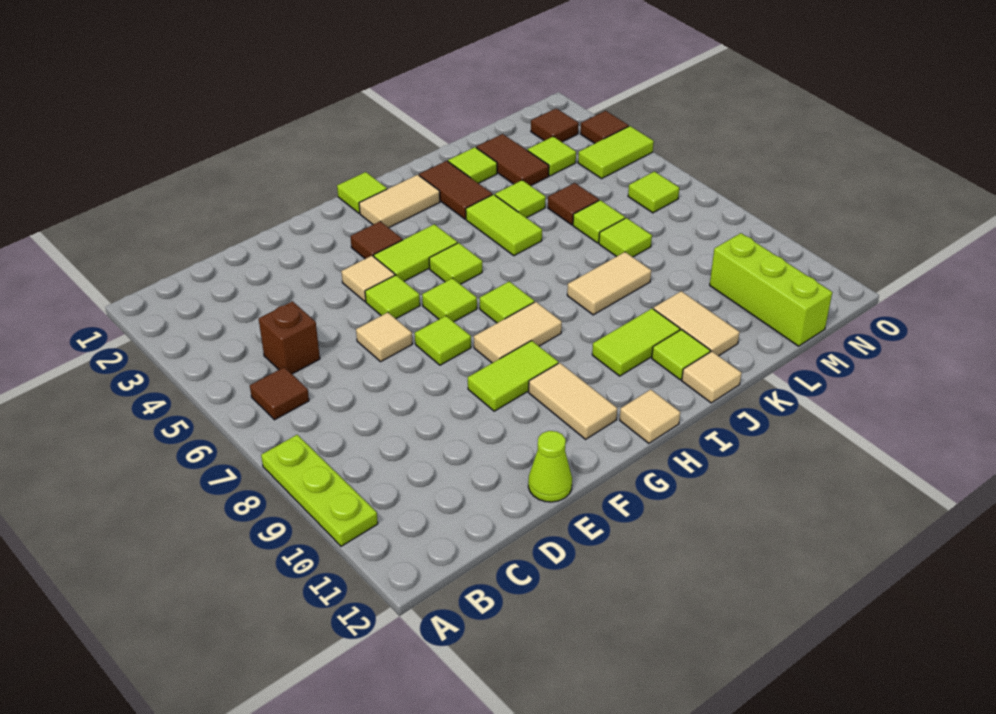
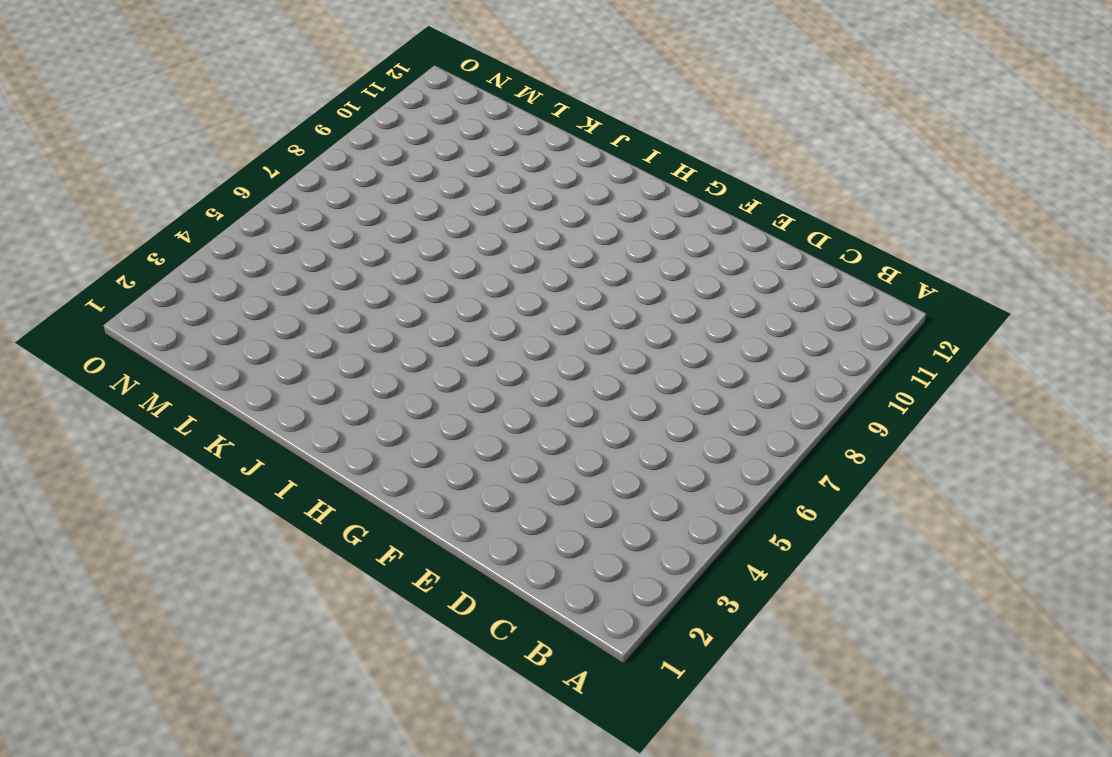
none -> lime plate A8:A10 level 1
none -> brown tile B6 level 1
none -> brown brick C5 level 1
none -> tan tile E6 level 1

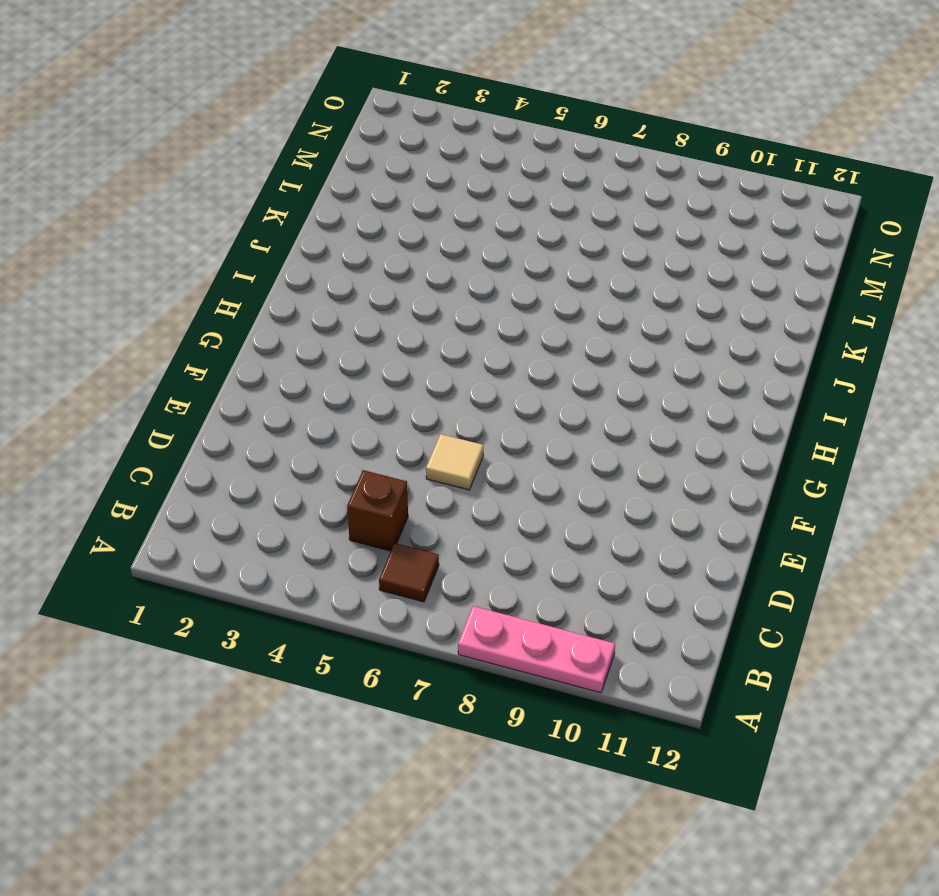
pink plate A8:A10 level 1 -> lime plate A8:A10 level 1
none -> lime cone E12 level 1
none -> tan tile F4 level 1
none -> lime tile F5 level 1
none -> lime tile F7 level 1

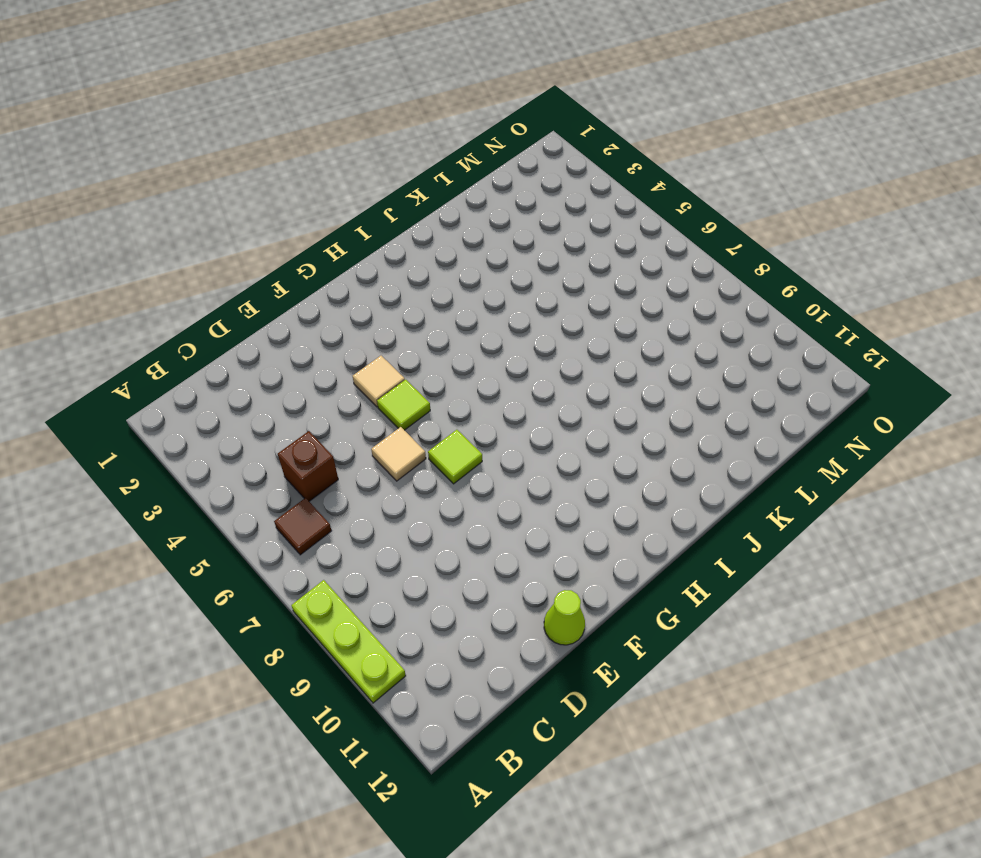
none -> lime tile F9:G9 level 1
none -> brown tile G3 level 1
none -> lime tile G4:H4 level 1
none -> lime tile G6 level 1

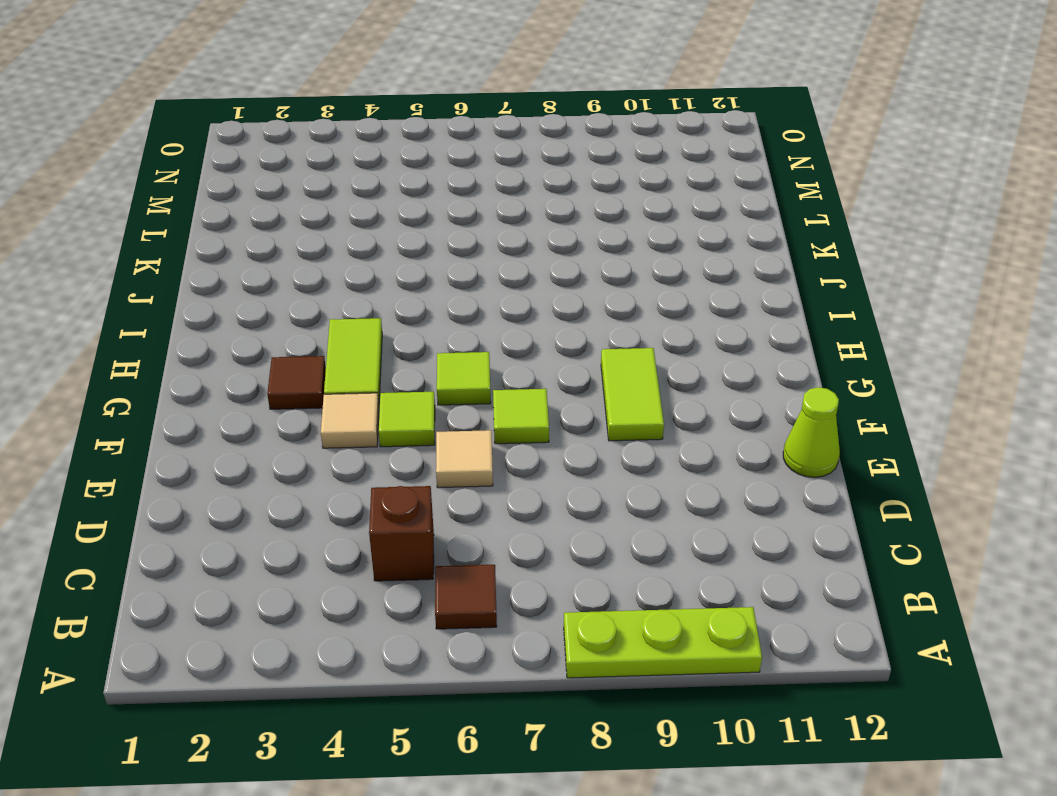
none -> tan tile G8:H8 level 1
none -> tan tile G10:G11 level 1
none -> lime tile H1 level 1
none -> tan tile H2:I2 level 1

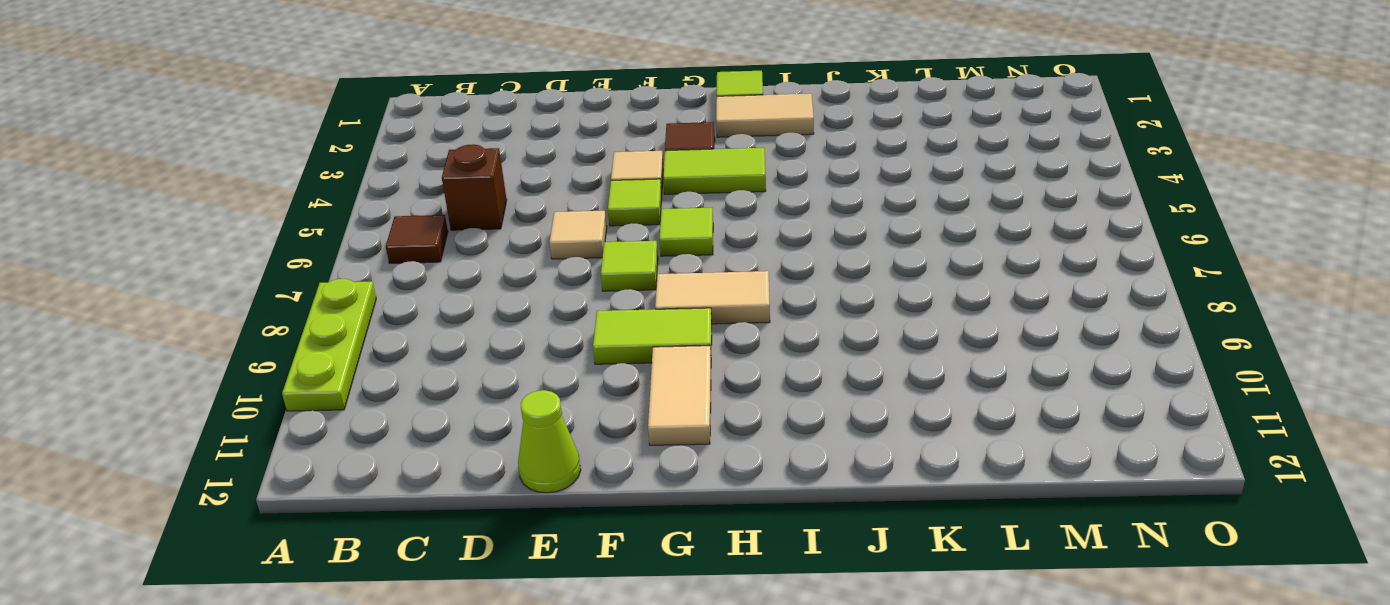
none -> lime tile H5 level 1
none -> lime tile H7 level 1
none -> tan tile H12 level 1
none -> lime tile I10:J10 level 1

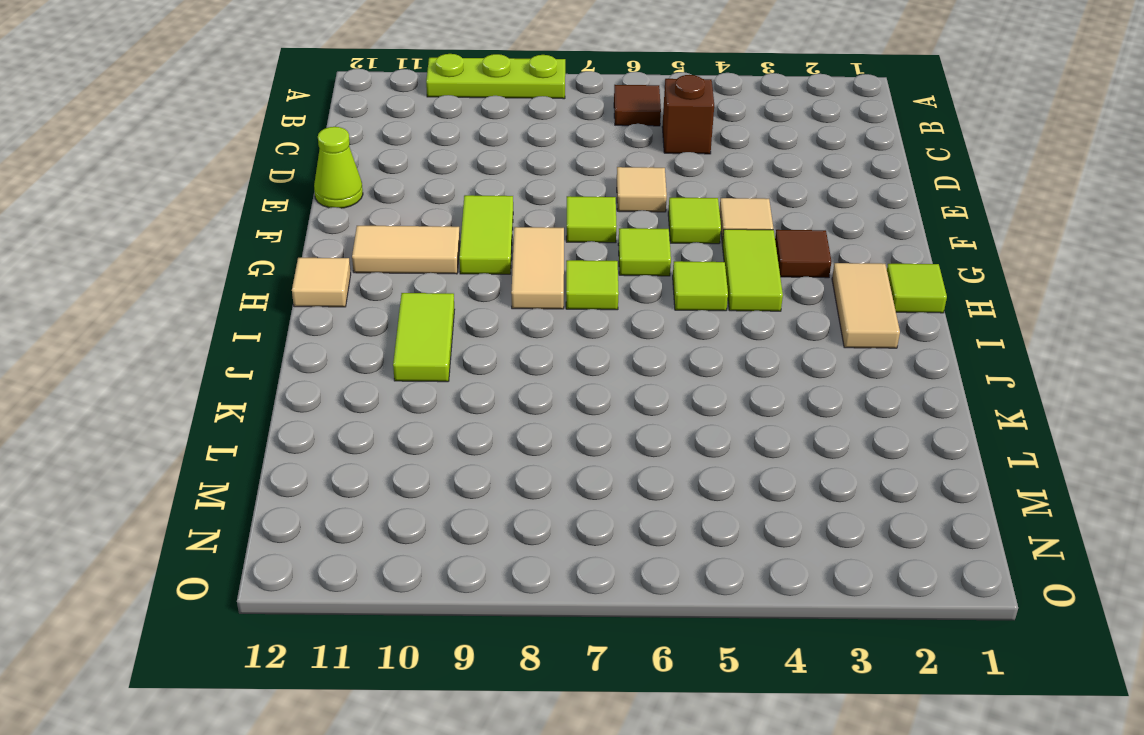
none -> brown tile J2:J3 level 1
none -> lime tile J4:J5 level 1
none -> tan tile J8:K8 level 1
none -> lime tile J11 level 1

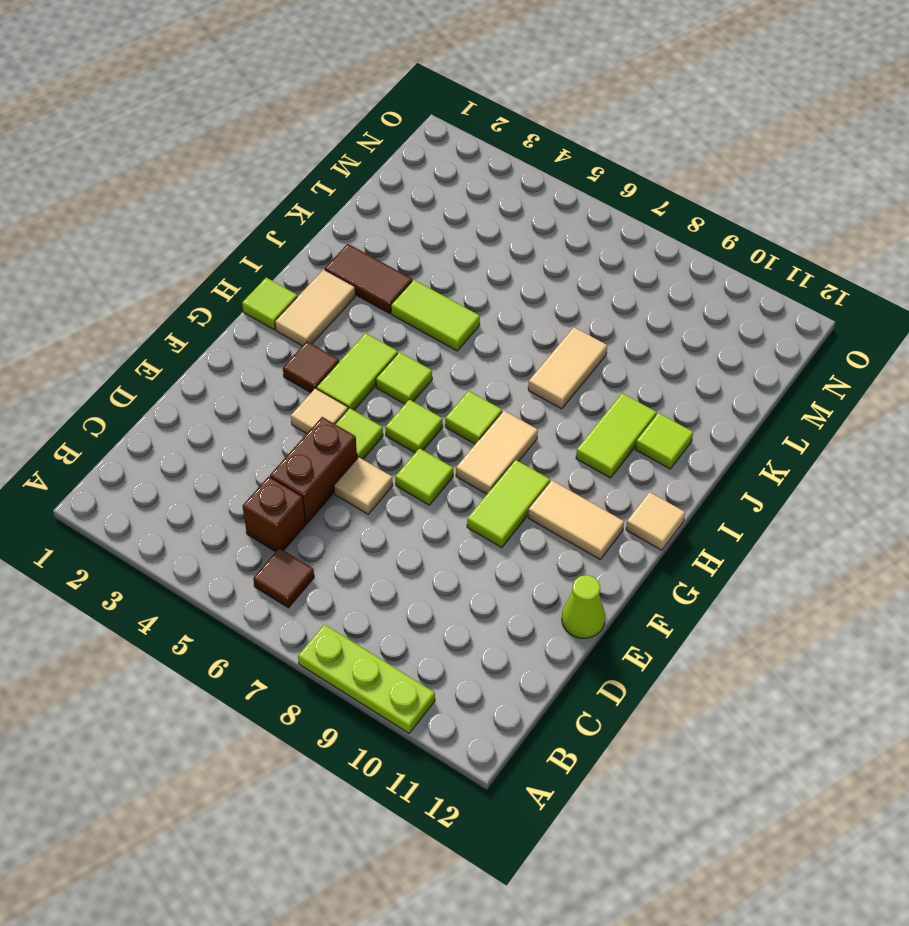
brown brick D5:E5 level 1 -> none
none -> tan tile J12 level 1
none -> lime tile K2 level 1
none -> lime tile K4 level 1
none -> tan tile K10:K11 level 1

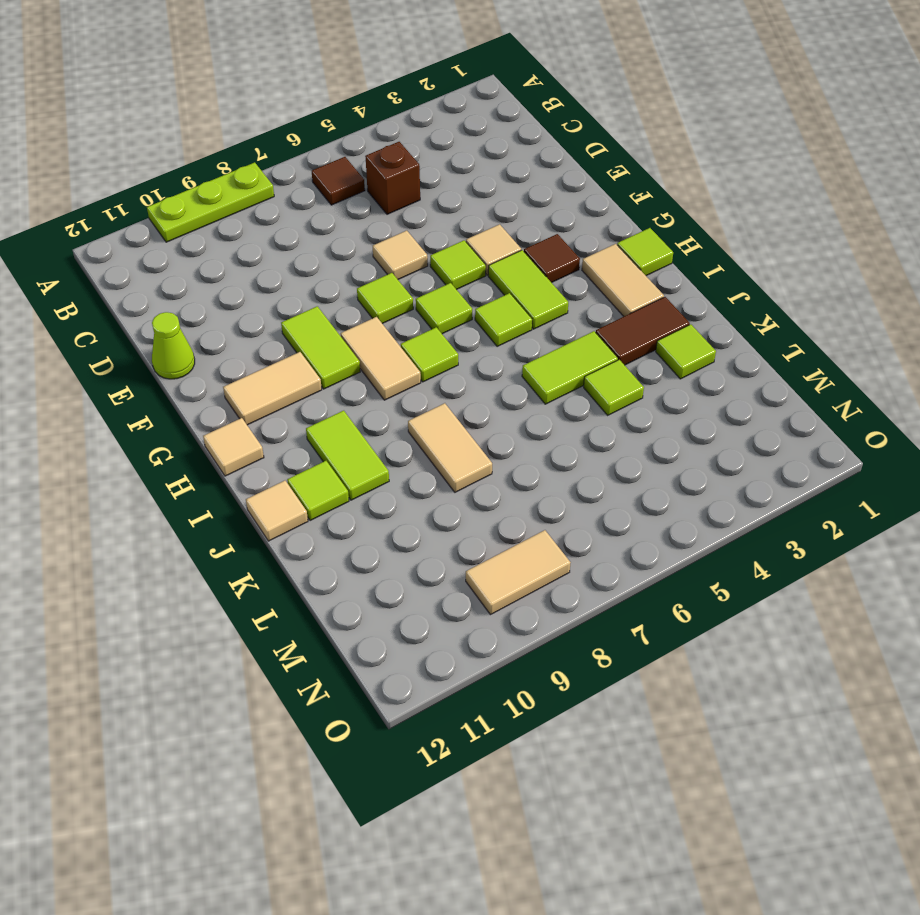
tan tile N8:N9 level 1 -> tan tile K10:K11 level 1
none -> brown tile L2:L3 level 1
none -> brown tile L5 level 1
none -> lime tile L6 level 1
none -> lime tile L7 level 1

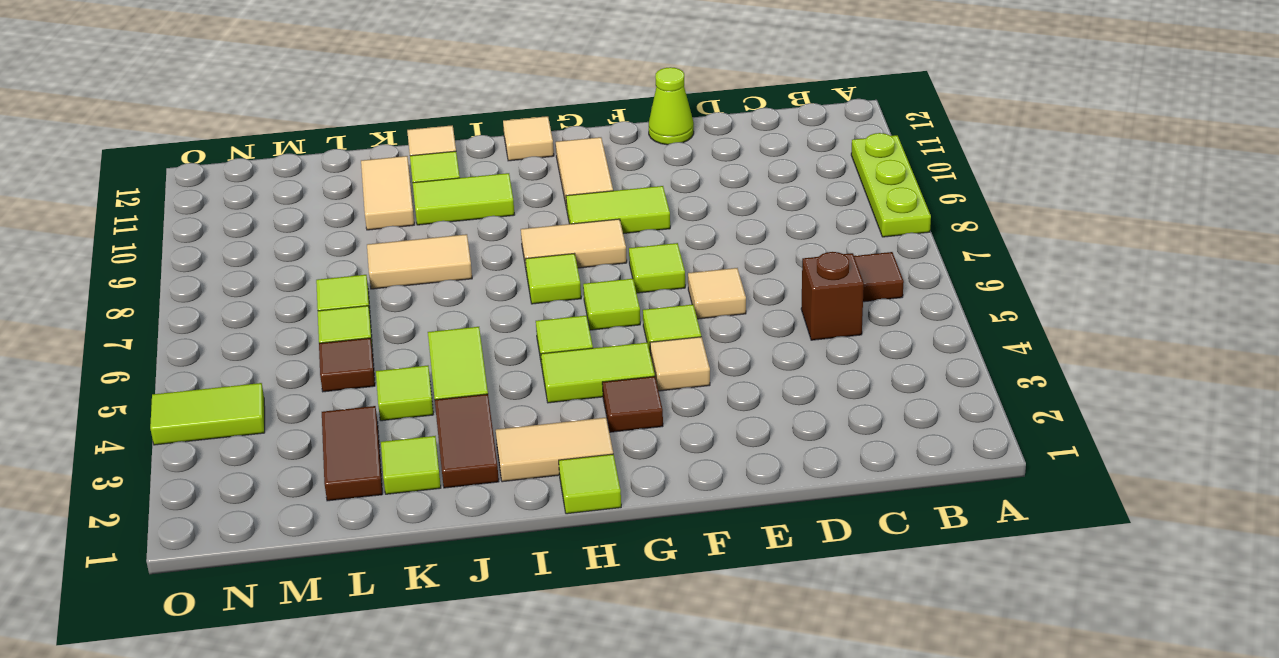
none -> lime tile M3 level 1
none -> lime brick M10:M12 level 1
none -> brown tile N2 level 1
none -> lime tile N6 level 1

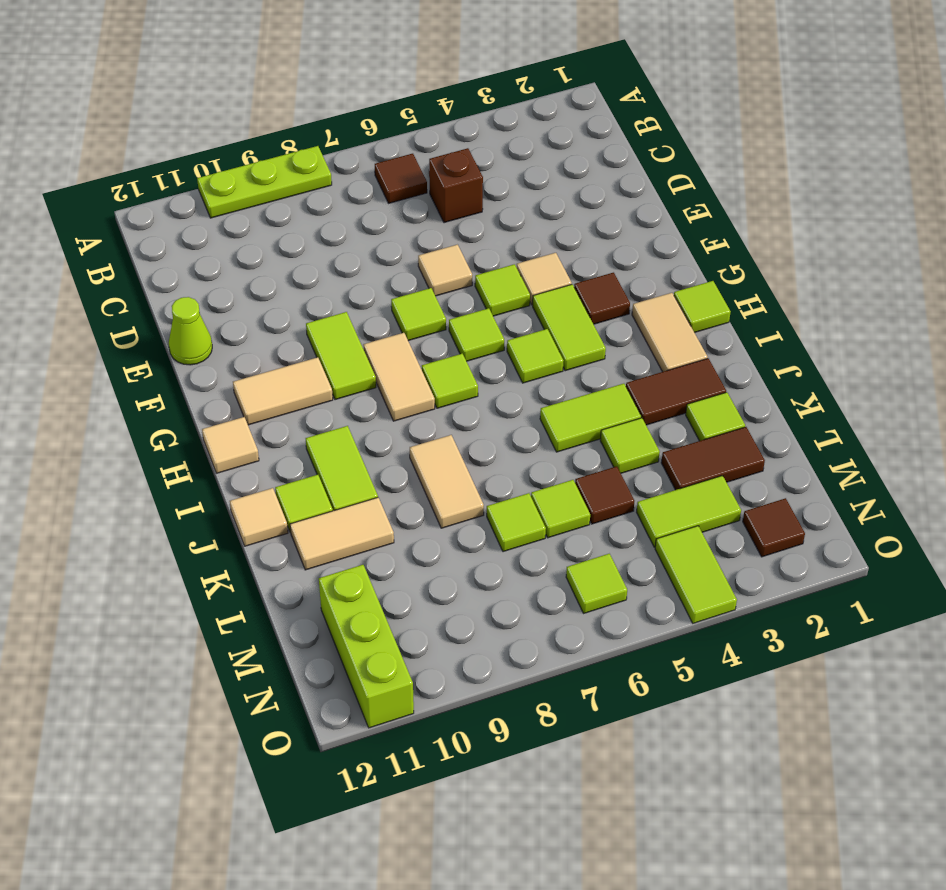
lime tile M3:M4 level 1 -> lime tile M3 level 1
lime brick M11:O11 level 1 -> lime brick M10:M12 level 1
none -> brown tile O3 level 1

